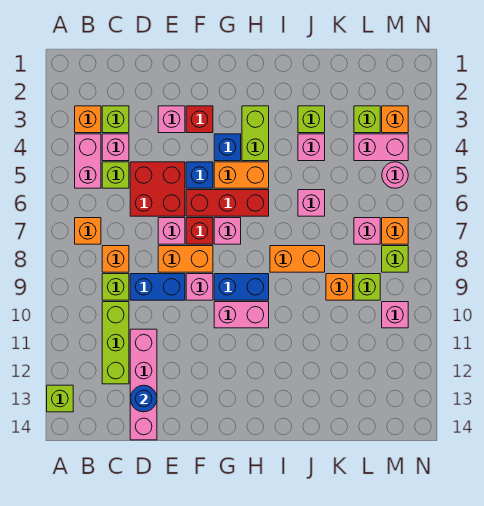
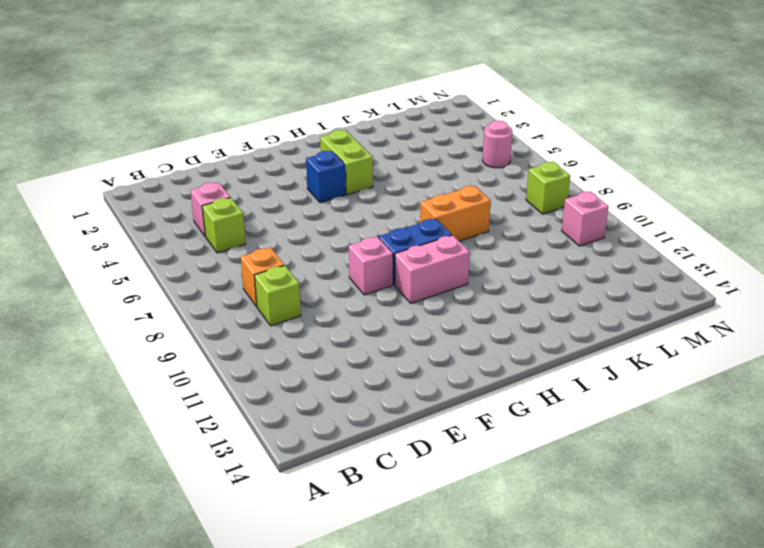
none -> lime brick A13 level 1
none -> orange brick B3 level 1
none -> pink brick B4:B5 level 1
none -> orange brick B7 level 1

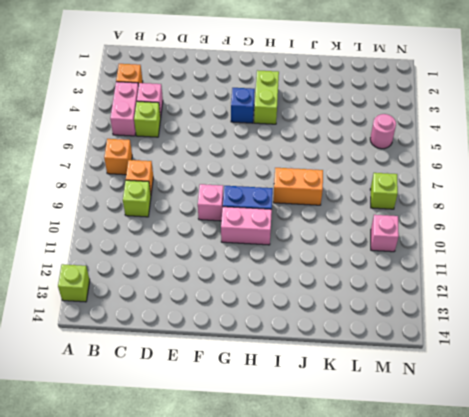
none -> lime brick C3 level 1
none -> lime brick C10:C12 level 1
none -> red brick D5:E6 level 1
none -> blue brick D9:E9 level 1

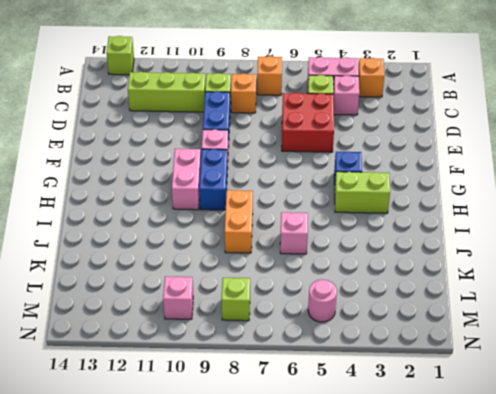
none -> lime brick C3 level 1
none -> pink brick D11:D14 level 1
none -> pink brick E3 level 1
none -> pink brick E7 level 1

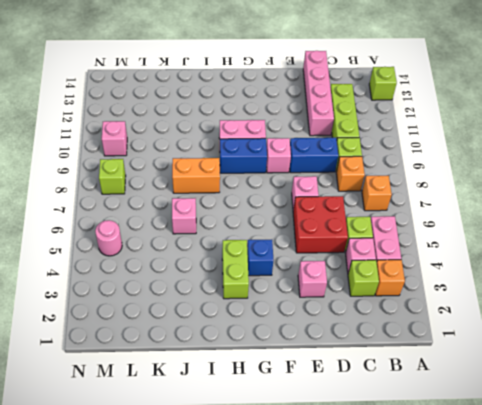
none -> orange brick E8:F8 level 1
none -> red brick F3 level 1
none -> blue brick F5 level 1
none -> red brick F6:H6 level 1

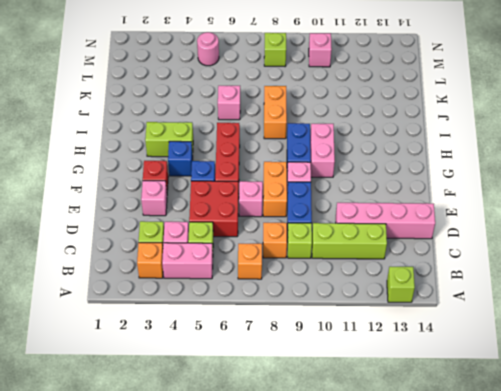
none -> red brick F7 level 1
none -> orange brick G5:H5 level 1
none -> pink brick G7 level 1
none -> lime brick J3 level 1

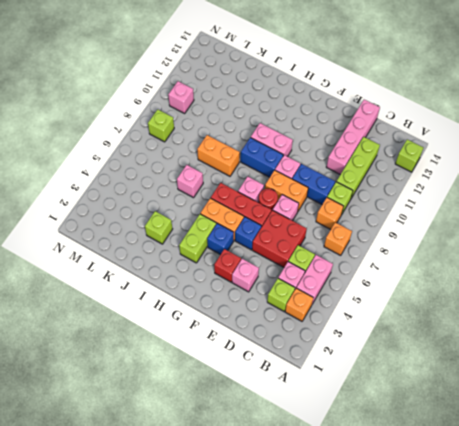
red round brick F7 level 1 -> red brick F7 level 1
none -> pink brick J4 level 1
none -> orange brick K9 level 1
none -> lime brick L3 level 1
none -> pink brick L4:M4 level 1

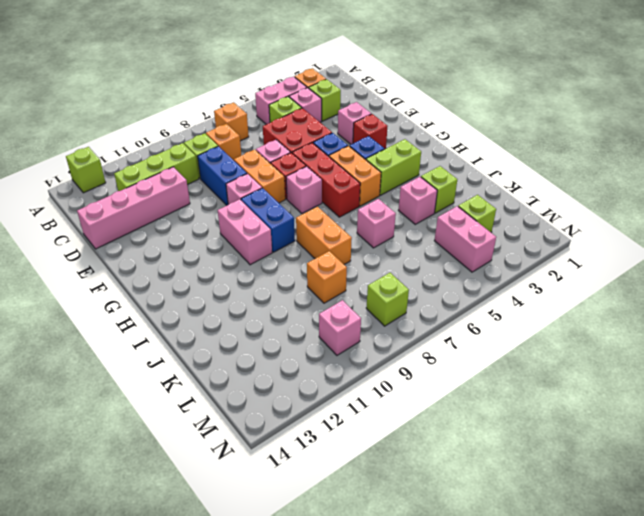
none -> pink brick L7 level 1
none -> lime brick L9 level 1
none -> orange brick M3 level 1
none -> pink round brick M5 level 1

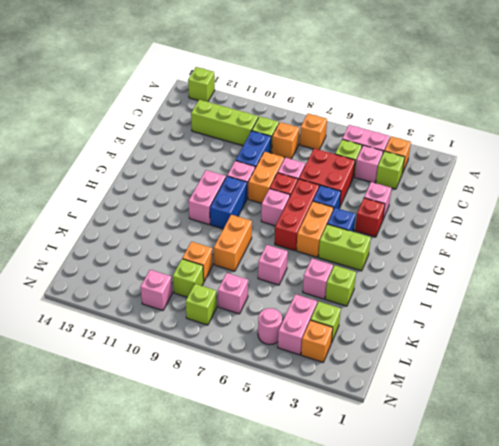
none -> pink brick D11:D14 level 1
none -> orange brick M7 level 1
none -> blue round brick D13 level 2

